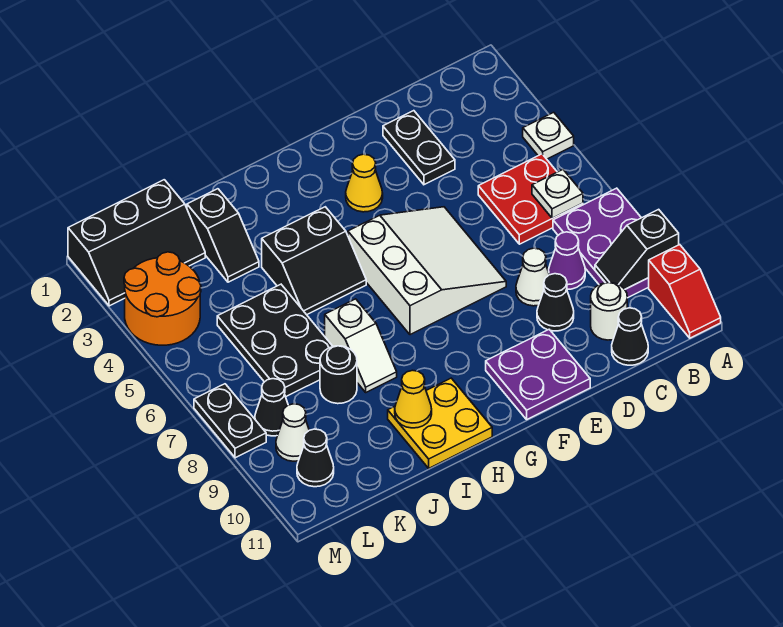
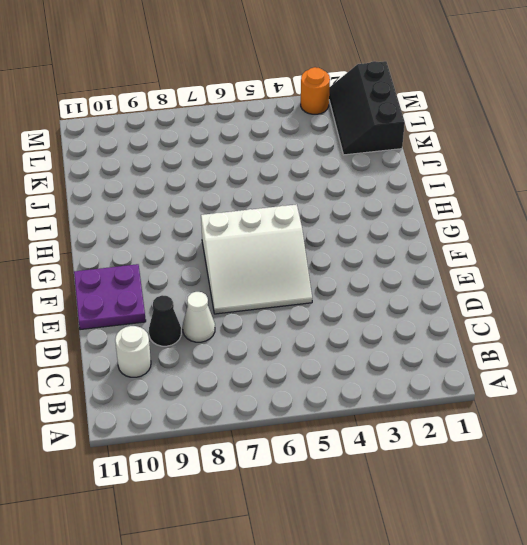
orange round brick M3 level 1 -> orange round brick L3:M4 level 1
none -> white plate A4 level 1
none -> purple plate A7:B9 level 1
none -> red slope A10:A11 level 1 top 10

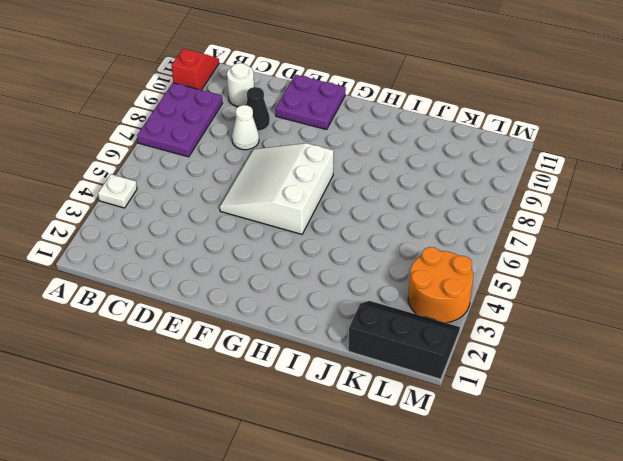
none -> red plate B5:C6 level 1
none -> purple cone C8 level 1
none -> black cone C11 level 1

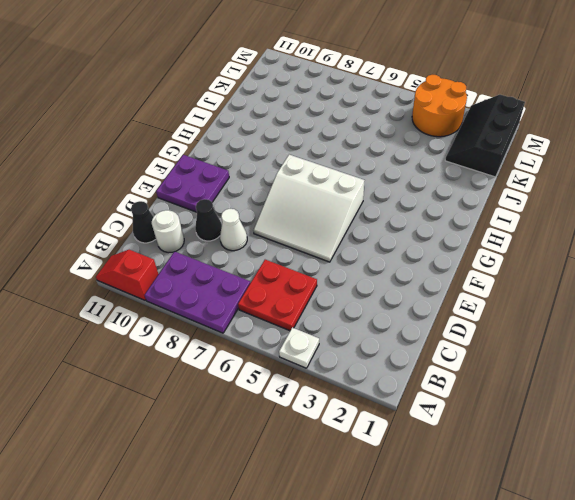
none -> purple cone C8 level 1
none -> black plate D2:D3 level 1
none -> yellow cone F3 level 1

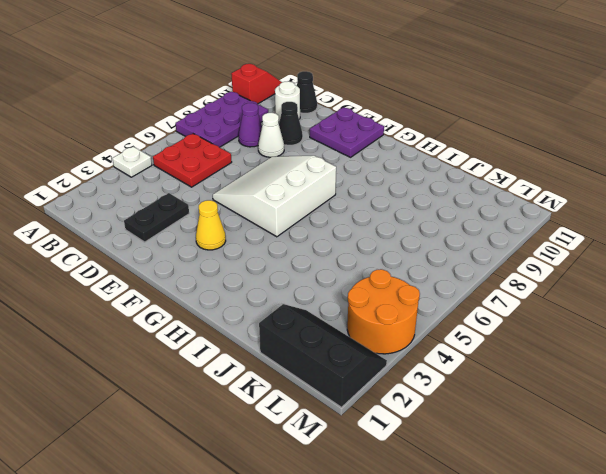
none -> black slope H4:I5 level 1 top 4
none -> yellow plate H10:I11 level 1
none -> white slope I7:I8 level 1 top 7

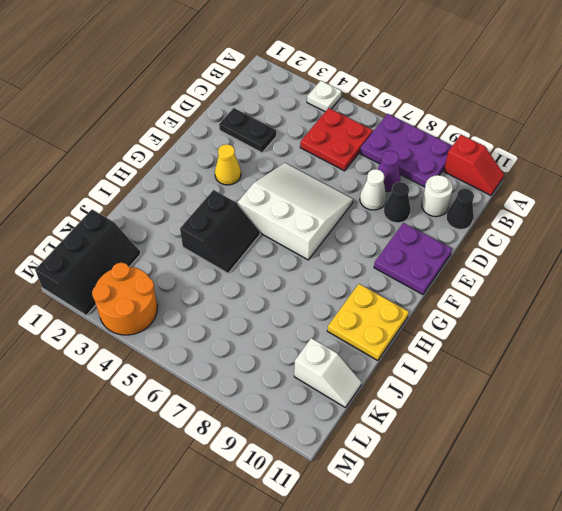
white slope K10:K11 level 1 top 10 -> white slope I7:I8 level 1 top 7
none -> black slope J2:J3 level 1 top 2
none -> black plate J5:K7 level 1
none -> black round brick J8 level 1

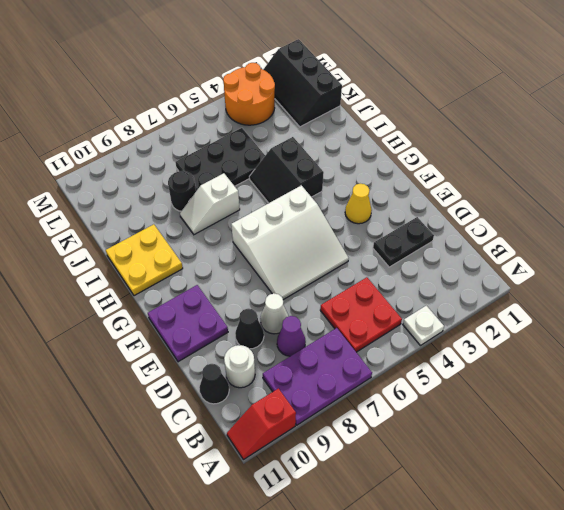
none -> black slope J2:J3 level 1 top 2
none -> black cone L8 level 1
none -> white cone L9 level 1

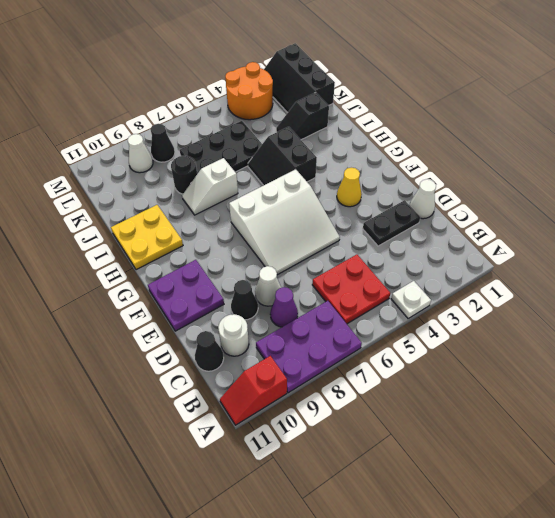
white cone D1 level 1 -> none
none -> black cone L10 level 1
none -> black plate M7:M8 level 1
none -> black slope A9:B9 level 2 top A

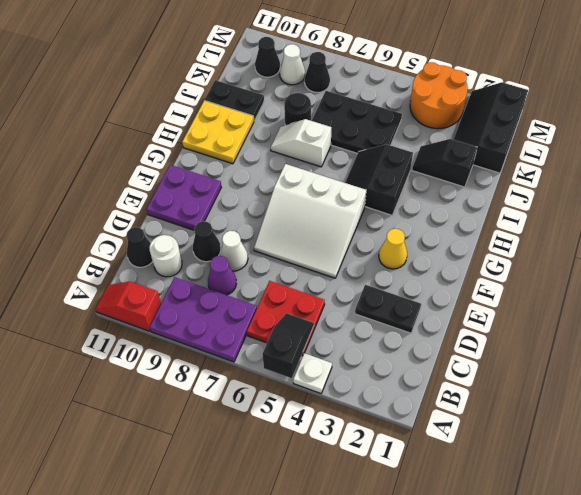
black slope A5:B5 level 2 top A -> black slope A9:B9 level 2 top A
black plate J10:J11 level 1 -> black plate M7:M8 level 1
none -> white plate B6 level 2
none -> yellow cone I10 level 2

